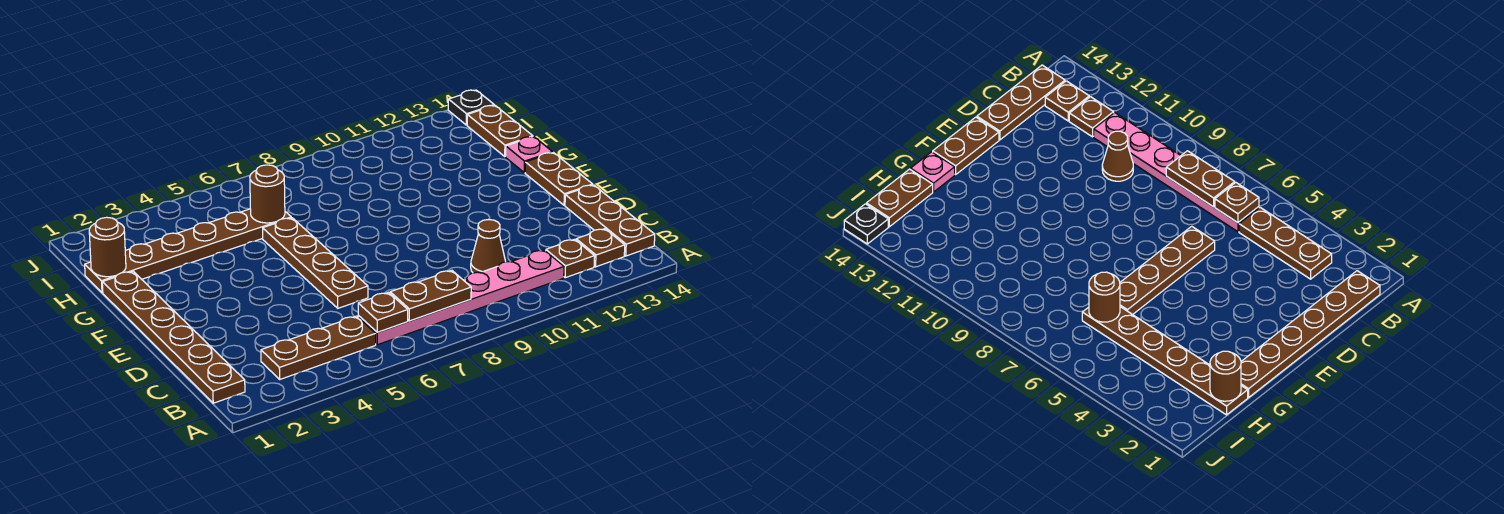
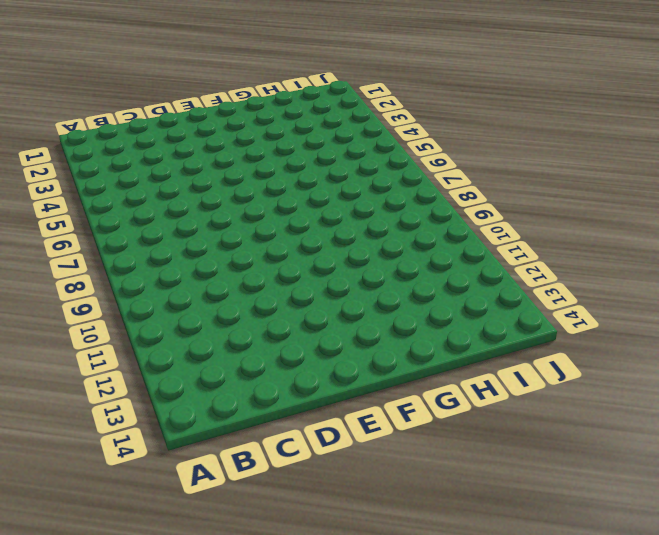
none -> brown plate B1:G1 level 1
none -> brown plate B3:B5 level 1
none -> pink plate B6:B11 level 1

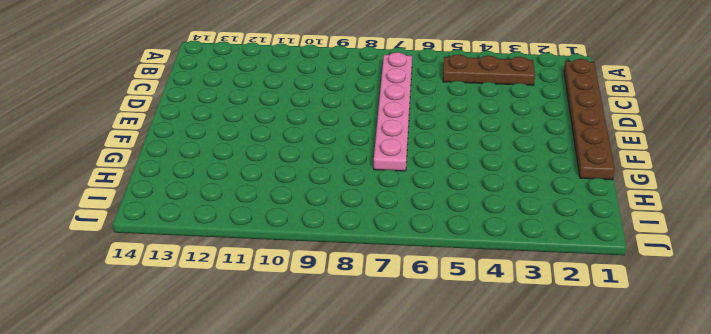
pink plate B7:G7 level 1 -> pink plate B6:B11 level 1
none -> brown plate B12 level 1
none -> brown plate B13 level 1
none -> brown plate B14:D14 level 1

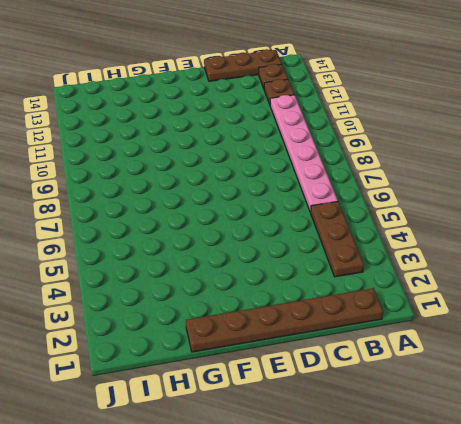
none -> brown cone C10 level 1
none -> brown plate D6:G6 level 1
none -> brown plate E14:F14 level 1

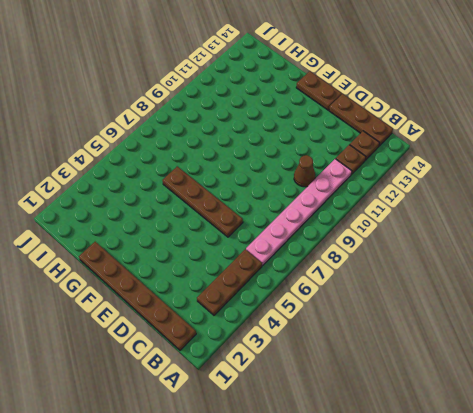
none -> pink plate G14 level 1
none -> brown plate H1:H6 level 1
none -> brown plate H14:I14 level 1

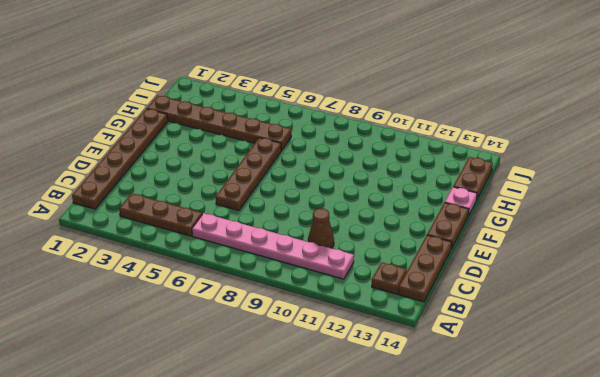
none -> brown plate B12 level 1
none -> black plate J14 level 1
none -> brown plate B6 level 2

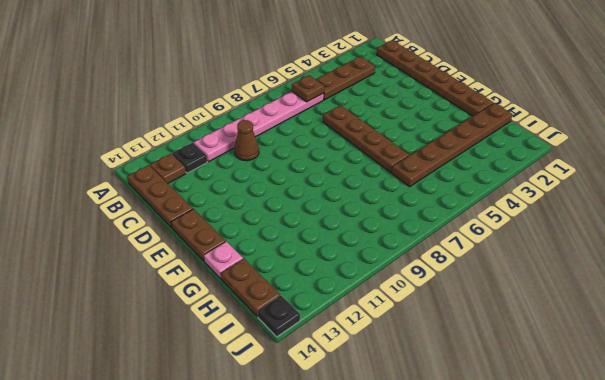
black plate B12 level 1 -> brown plate B12 level 1
none -> brown plate B7:B8 level 2
none -> brown round brick H1 level 2
none -> brown round brick H6 level 2

